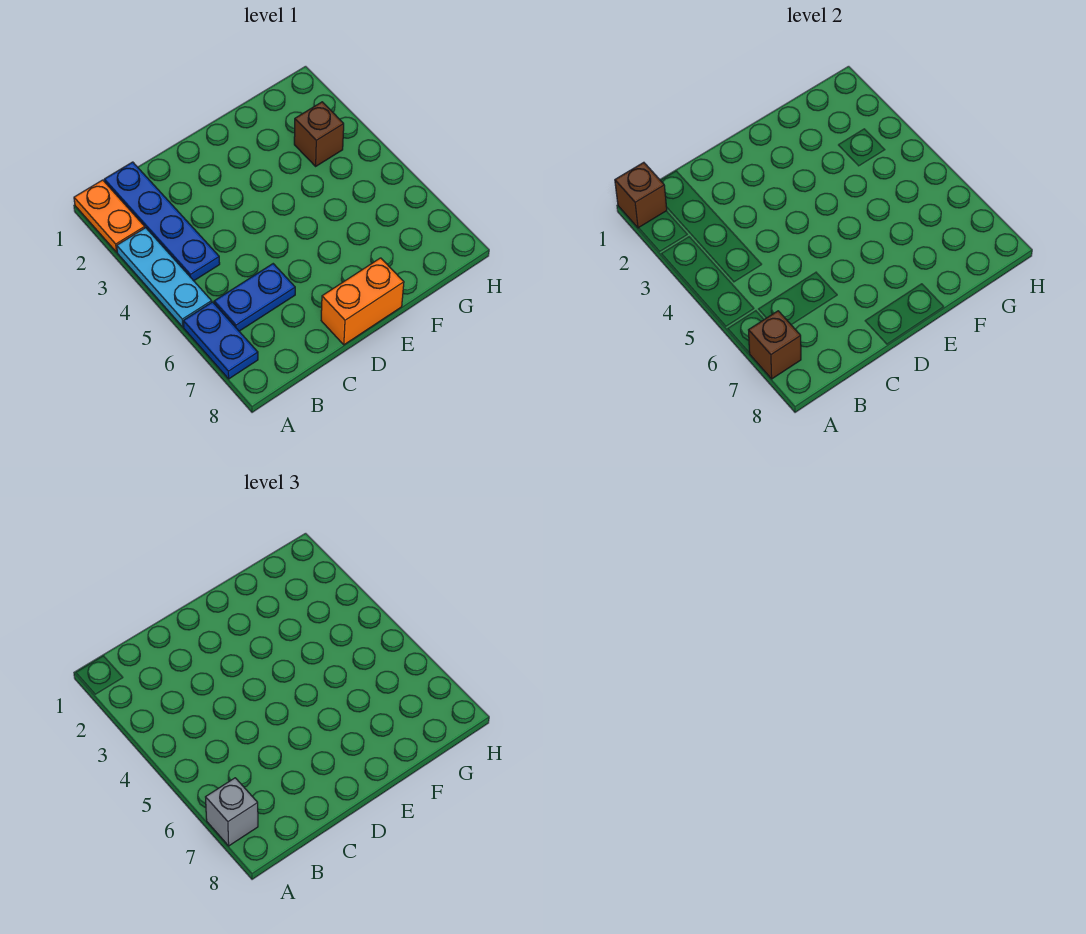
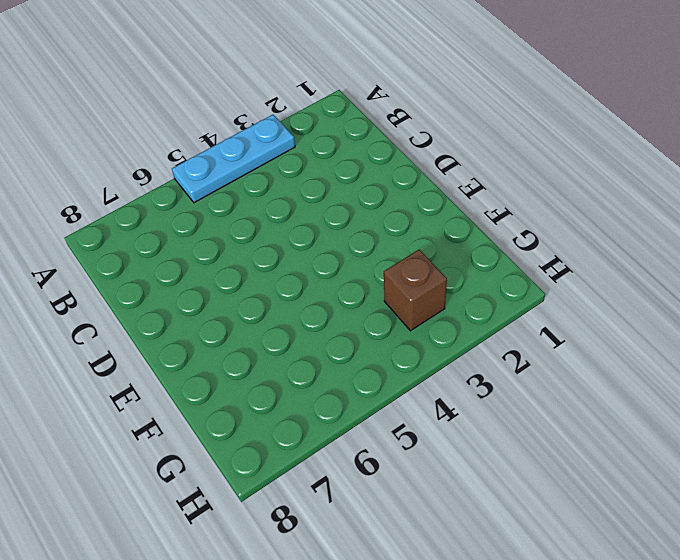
none -> orange plate A1:A2 level 1
none -> blue plate A6:A7 level 1

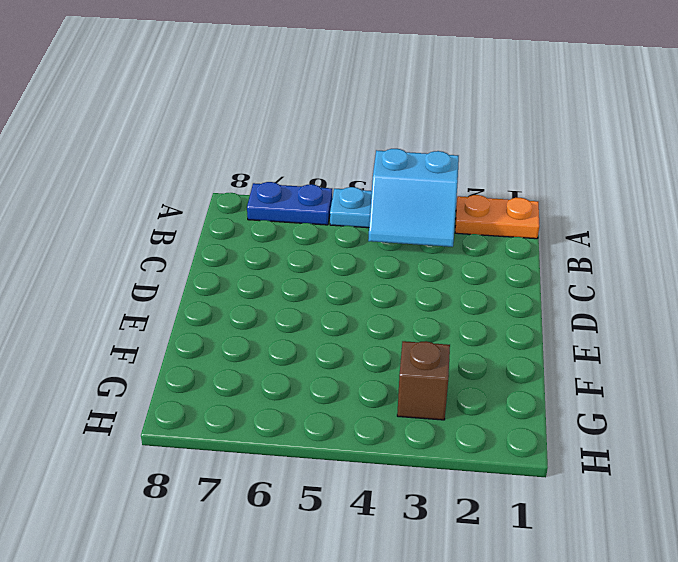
cyan slope A3:B4 level 2 top A -> none
none -> blue plate B1:B4 level 1
none -> blue plate B6:C6 level 1

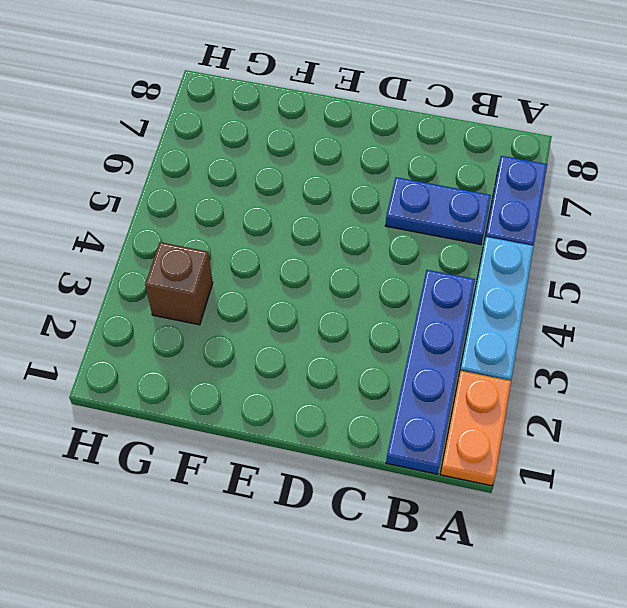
none -> orange brick D8:E8 level 1
none -> brown brick A1 level 2

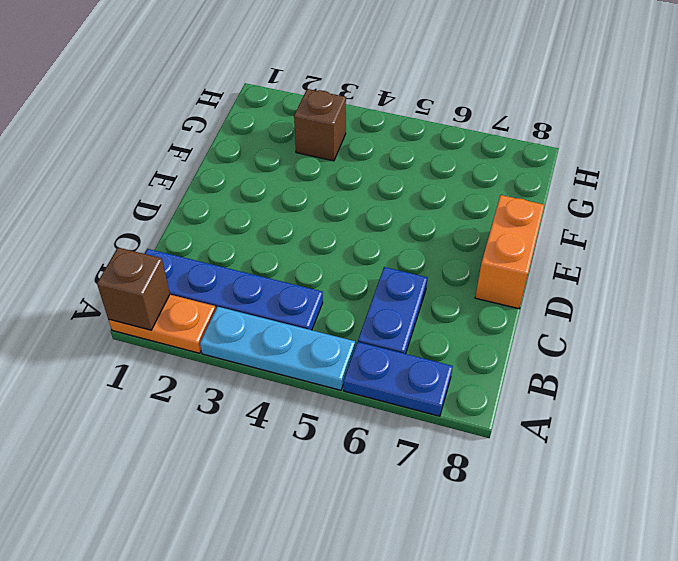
none -> brown brick A7 level 2
none -> grey brick A7 level 3

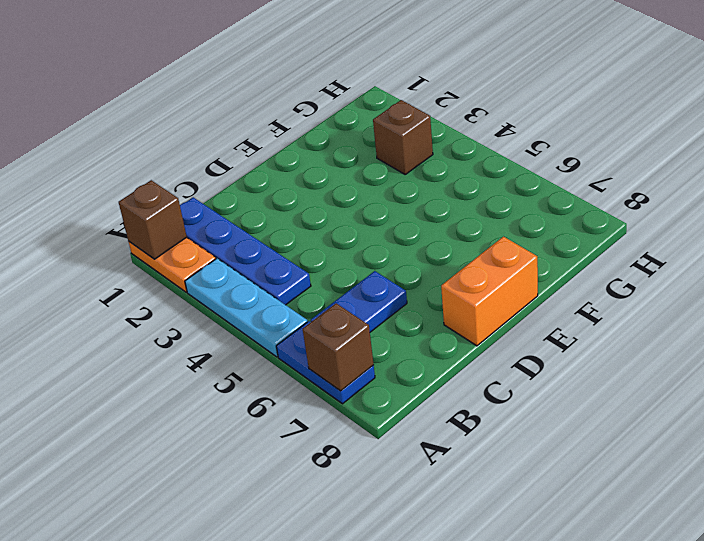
none -> grey brick A7 level 3

